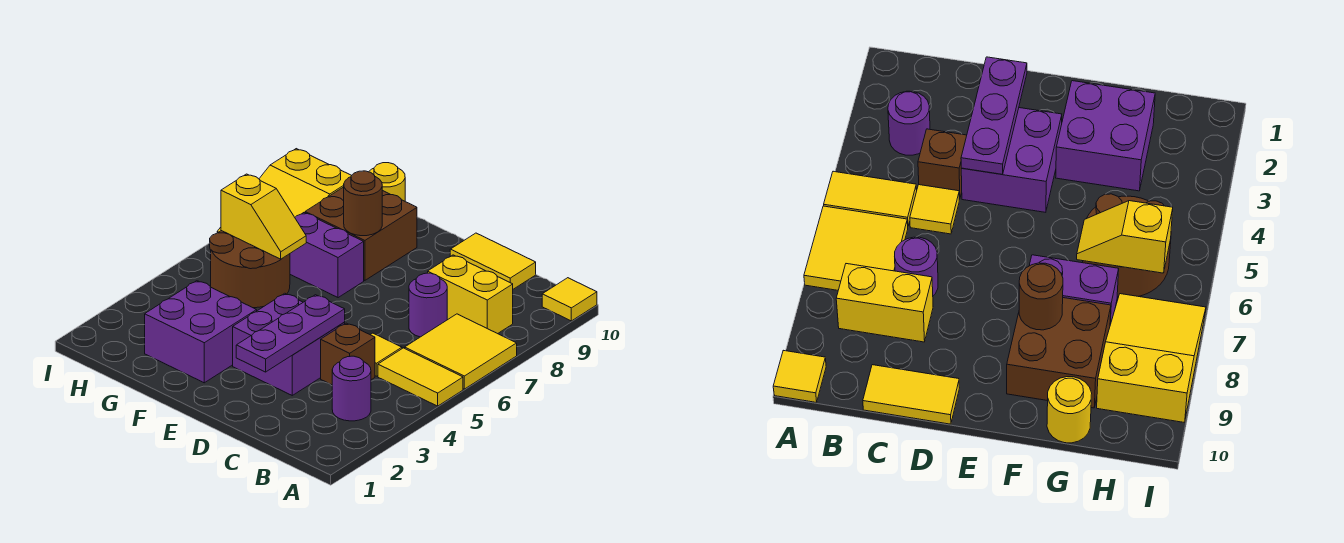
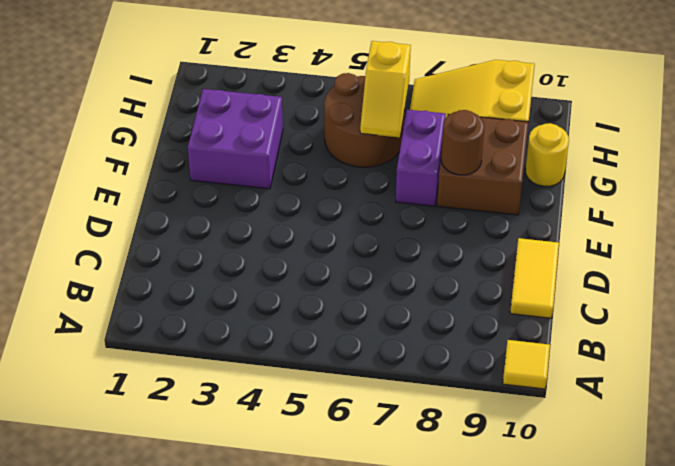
none -> yellow tile A5:B5 level 1
none -> yellow tile A6:B7 level 1
none -> purple round brick B3 level 1

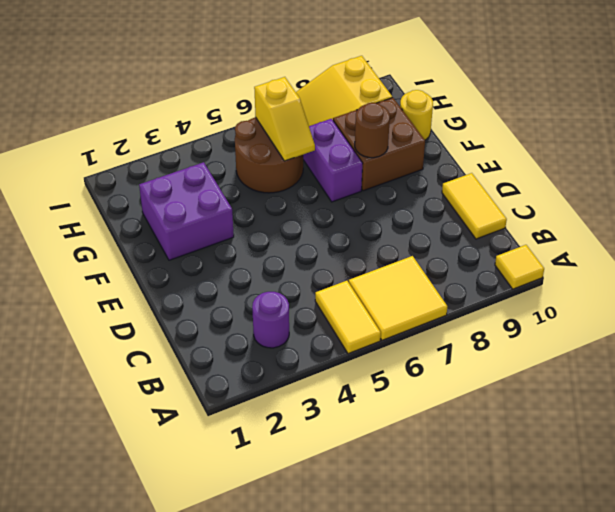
none -> yellow brick B8:C8 level 1
none -> brown brick C4 level 1
none -> yellow tile C5 level 1

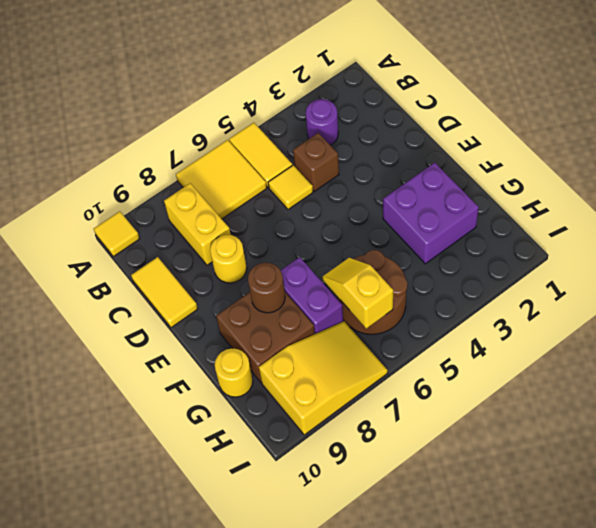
yellow round brick D8 level 1 -> none
none -> purple round brick C7 level 1
none -> purple brick D3:E4 level 1
none -> purple plate D2:D4 level 2

